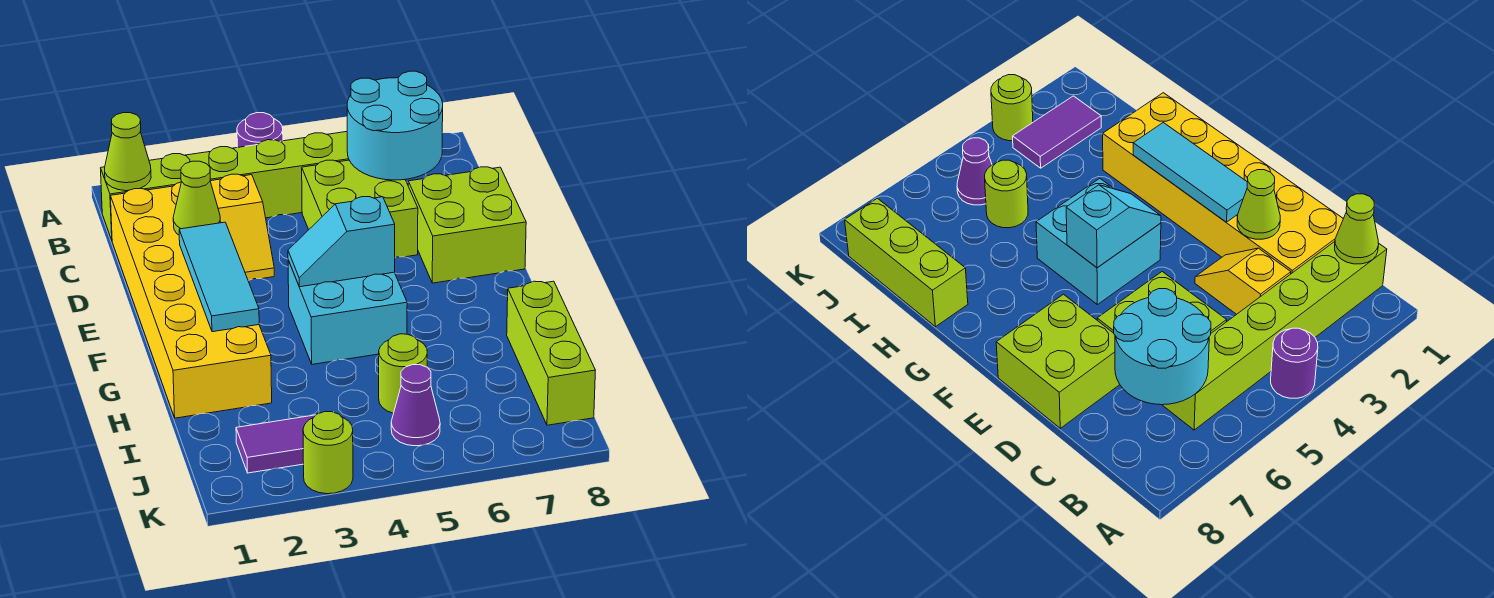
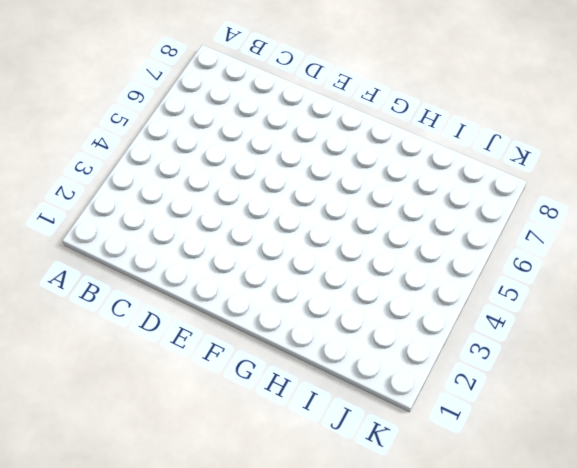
none -> purple round brick A4 level 1
none -> lime brick B1:B6 level 1
none -> yellow brick C1:H2 level 1

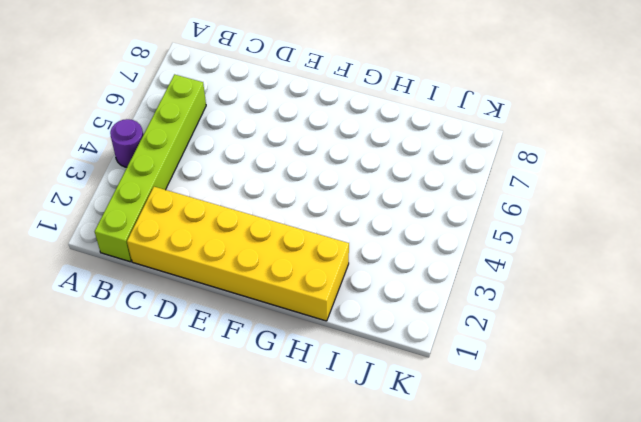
none -> yellow slope C3:D3 level 1 top C
none -> lime brick C5:D6 level 1
none -> lime brick D7:E8 level 1

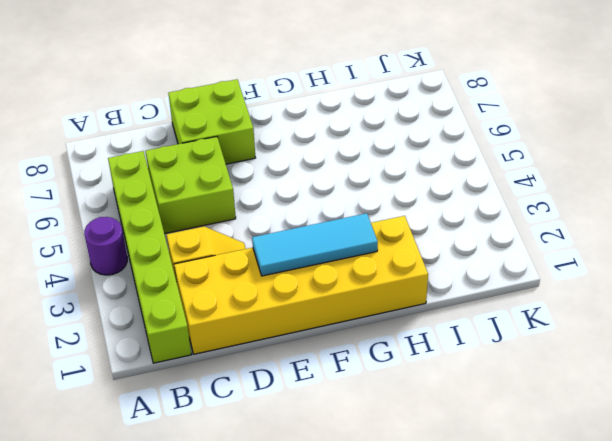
none -> cyan brick F4:G5 level 1
none -> lime brick H8:J8 level 1
none -> lime round brick I5 level 1

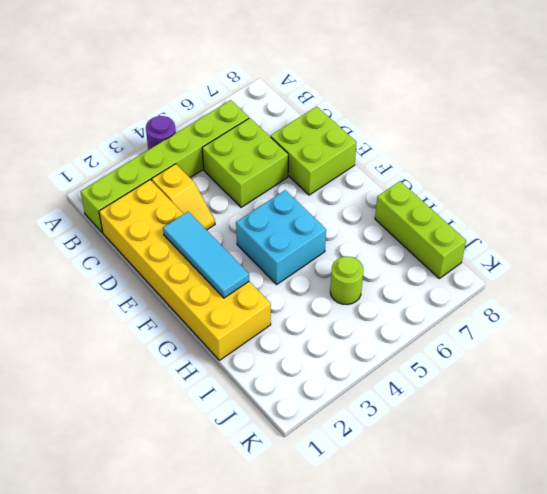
none -> purple tile J2:J3 level 1
none -> purple cone J5 level 1
none -> lime round brick K3 level 1

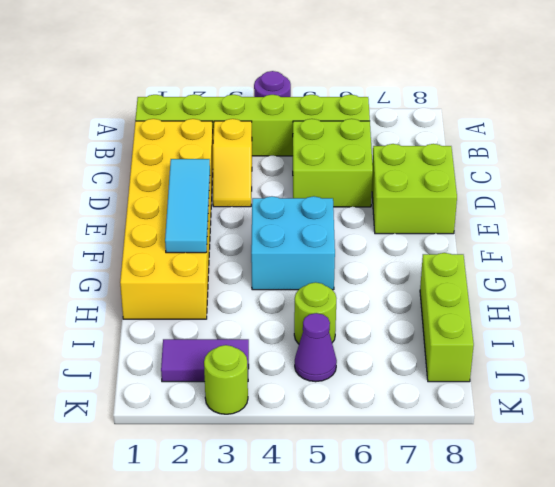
none -> lime cone B1 level 2
none -> cyan round brick B6:C7 level 2
none -> lime cone D2 level 2

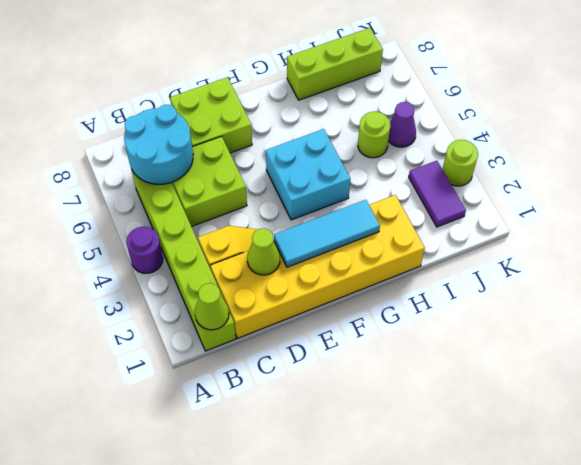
none -> cyan slope F4:F5 level 2 top 5

